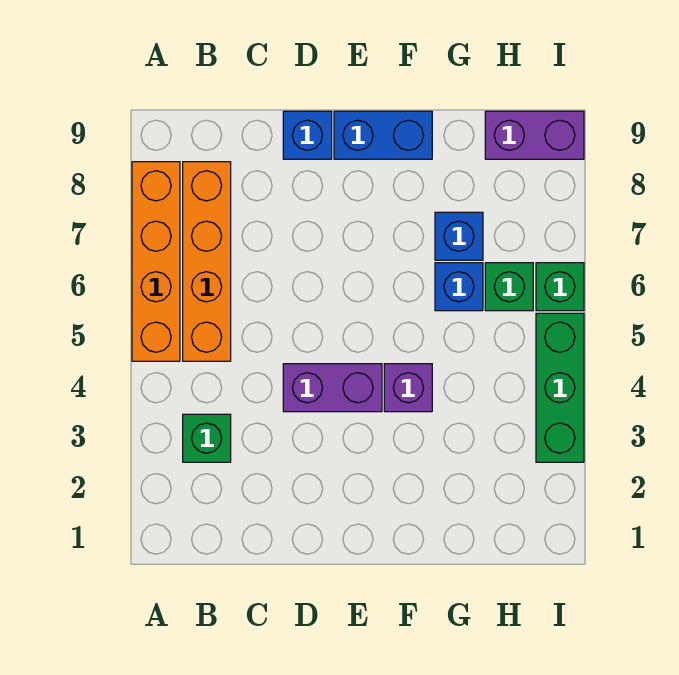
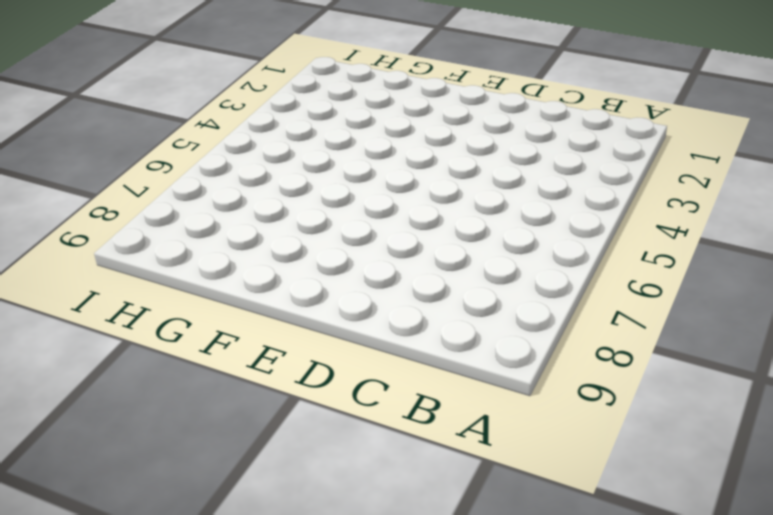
none -> orange brick A5:A8 level 1
none -> green brick B3 level 1
none -> orange brick B5:B8 level 1

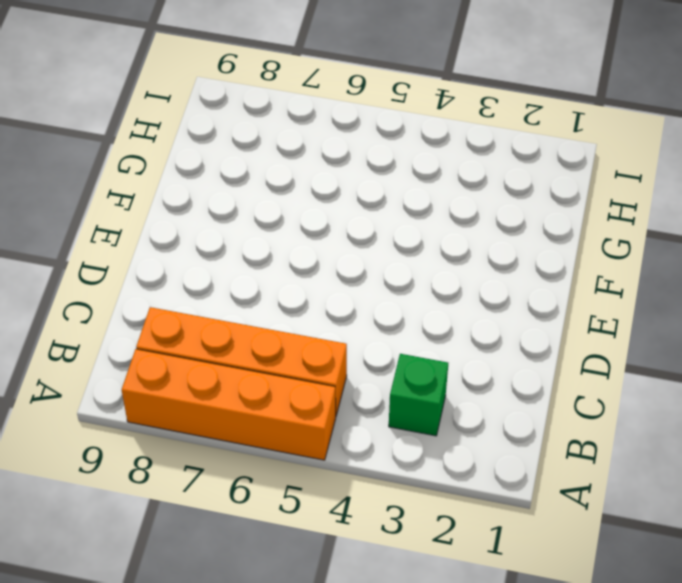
none -> purple brick D4:E4 level 1
none -> blue brick D9 level 1
none -> blue brick E9:F9 level 1

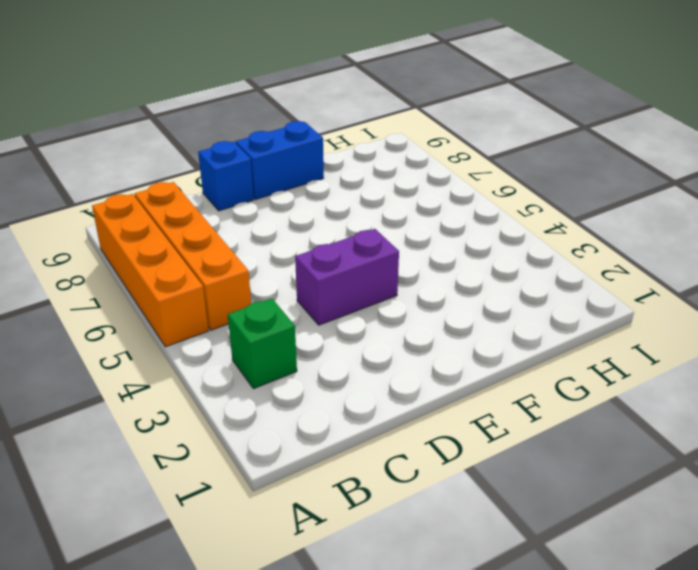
none -> purple brick F4 level 1
none -> blue brick G6 level 1
none -> blue brick G7 level 1

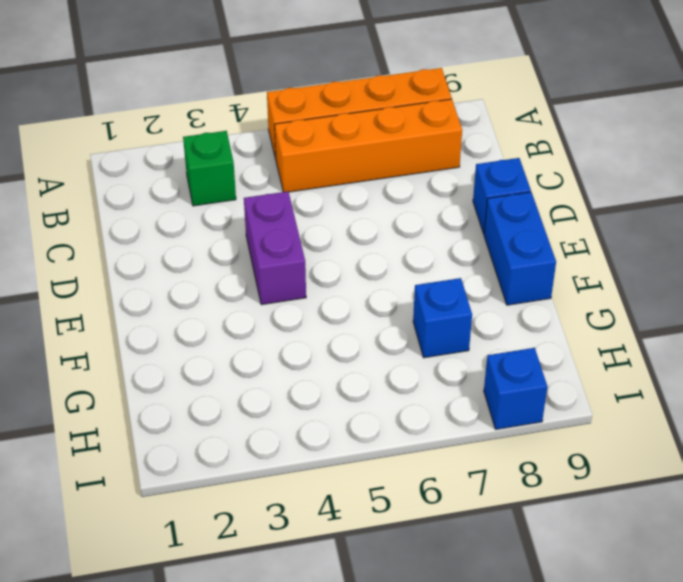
blue brick I8 level 1 -> blue brick G6 level 1
none -> purple brick F4 level 1
none -> green brick H6 level 1
none -> purple brick H9:I9 level 1

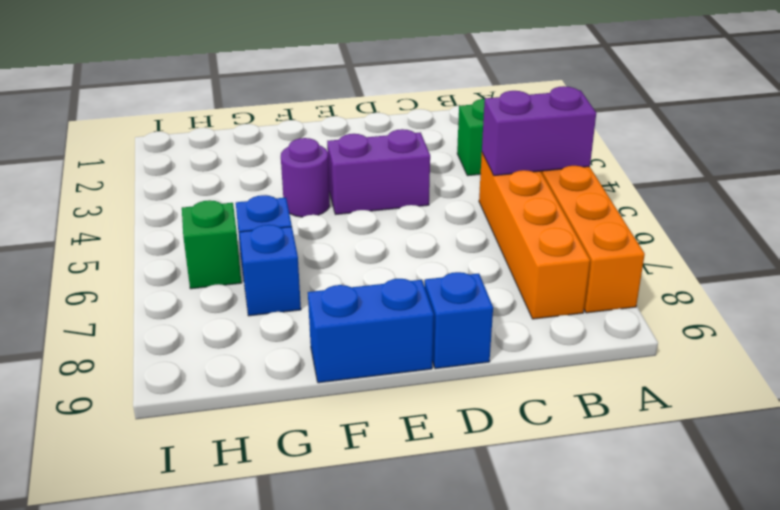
purple brick A5:B5 level 2 -> purple brick H9:I9 level 1
purple round brick F4 level 1 -> purple brick F4 level 1
none -> green brick I3:I5 level 1
none -> green brick I6 level 1

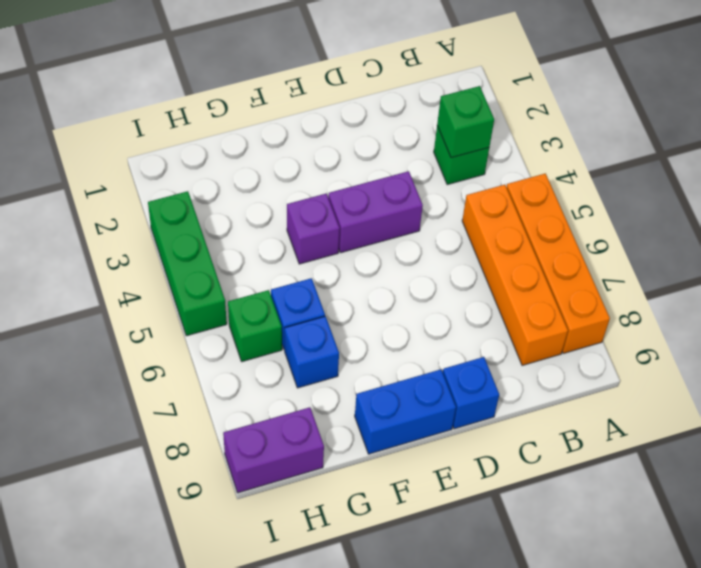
green brick B3 level 2 -> green brick I6 level 1

